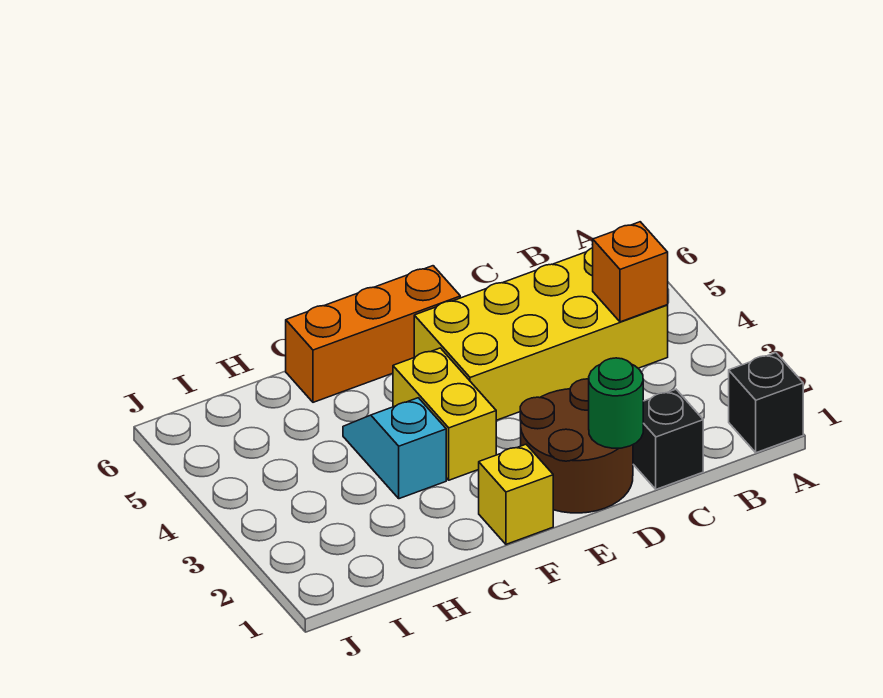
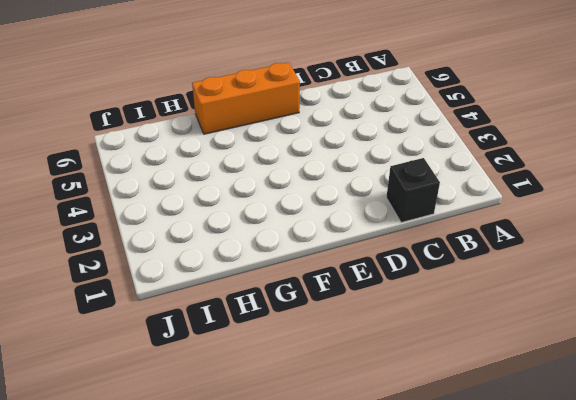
none -> black brick A1 level 1
none -> yellow brick B4:E5 level 1

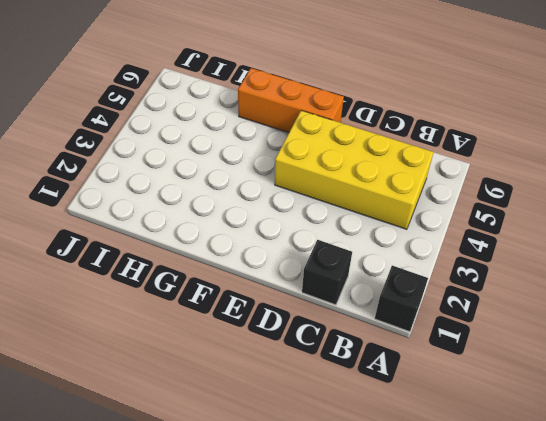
none -> brown round brick D1:E2 level 1
none -> yellow brick F1 level 1

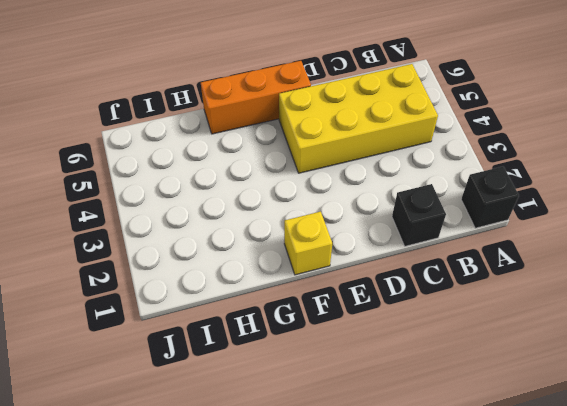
none -> brown round brick D1:E2 level 1
none -> yellow brick F3:F4 level 1

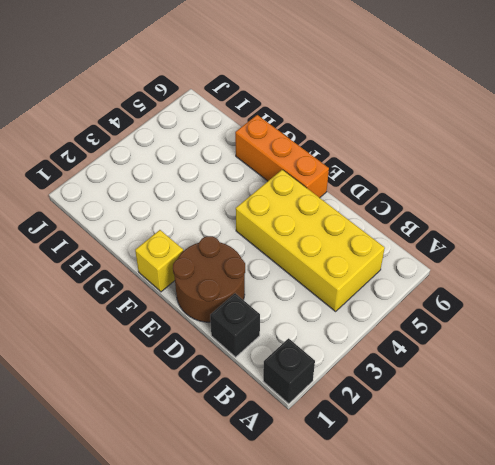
none -> yellow brick F3:F4 level 1
none -> cyan slope G3:G4 level 1 top 3

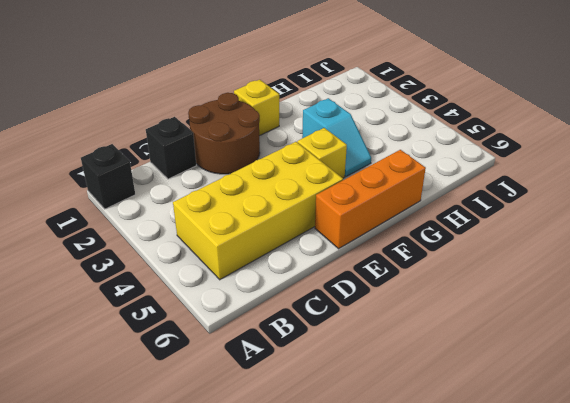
yellow brick F4 level 1 -> yellow brick F3:F4 level 1
none -> orange brick B4 level 2
none -> green round brick D1 level 2

